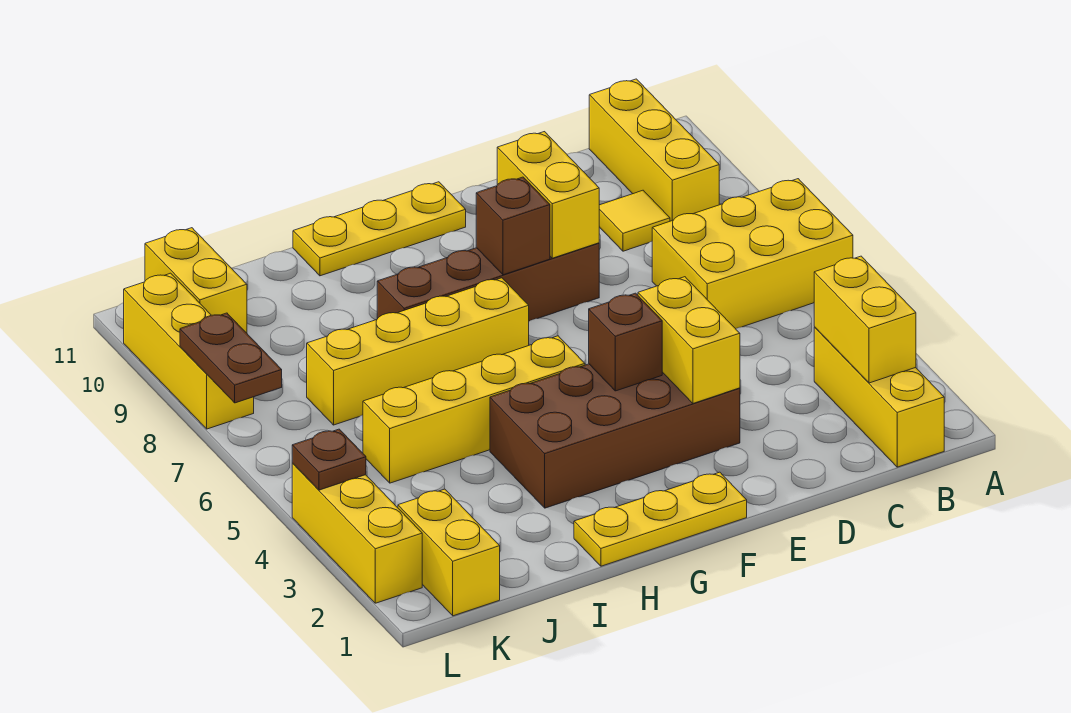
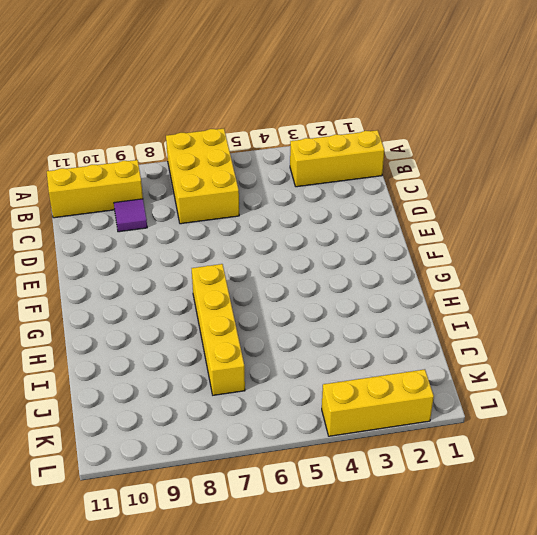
purple tile C9 level 1 -> yellow tile C9 level 1
none -> brown brick E3:H4 level 1
none -> brown brick E8:H8 level 1
none -> yellow plate F1:H1 level 1

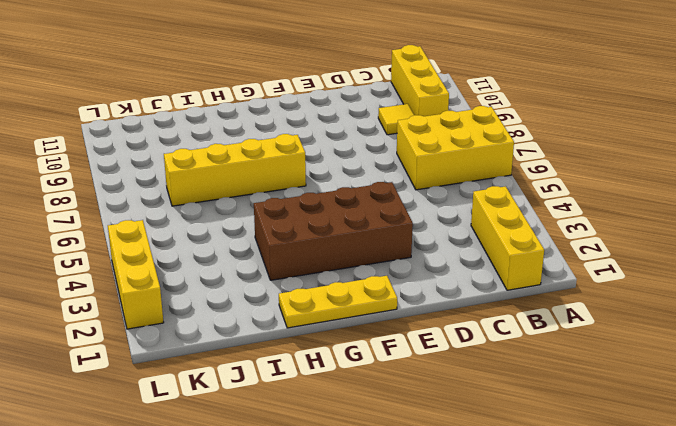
none -> brown brick E8:H8 level 1
none -> yellow plate F11:H11 level 1
none -> yellow brick G5:J5 level 1

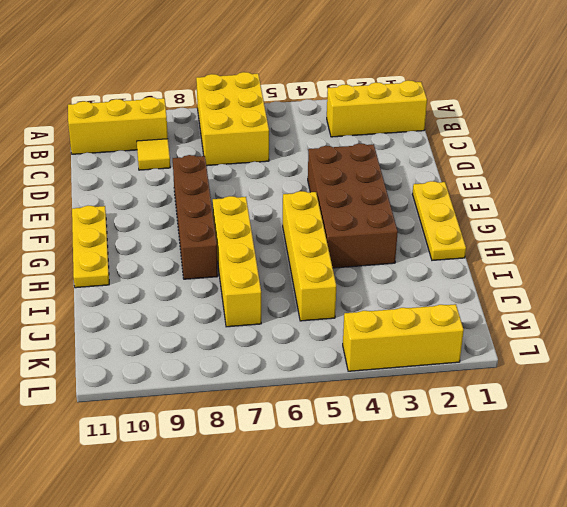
none -> yellow brick K1:K2 level 1
none -> yellow brick K10:K11 level 1
none -> yellow brick L8:L10 level 1

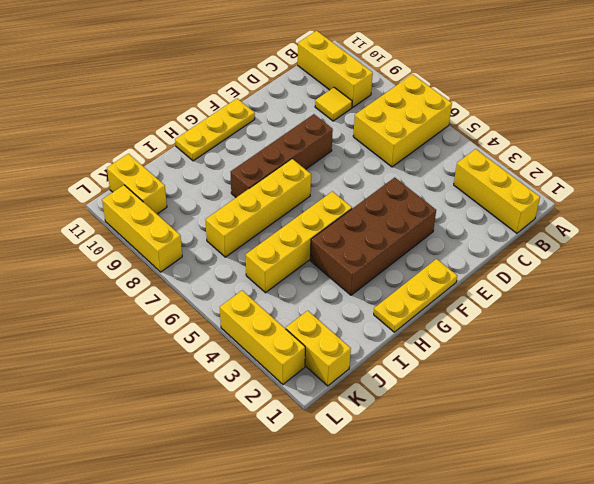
none -> yellow brick B2:B3 level 2
none -> yellow brick E3:E4 level 2
none -> yellow brick E8:E9 level 2

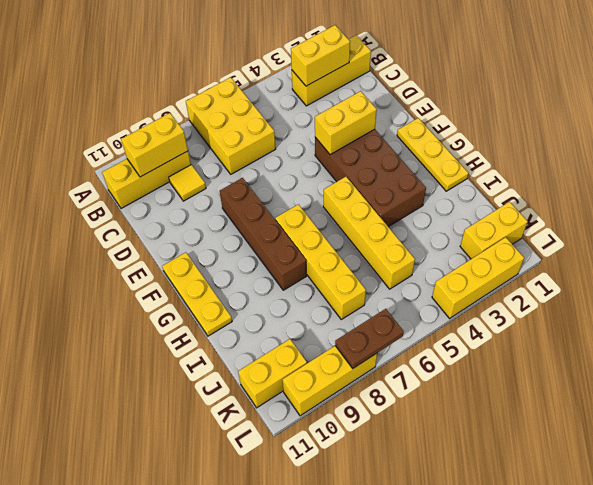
yellow brick B9:B10 level 2 -> yellow brick E8:E9 level 2
none -> brown brick F4 level 2
none -> brown brick F8 level 2
none -> brown plate L4 level 2

